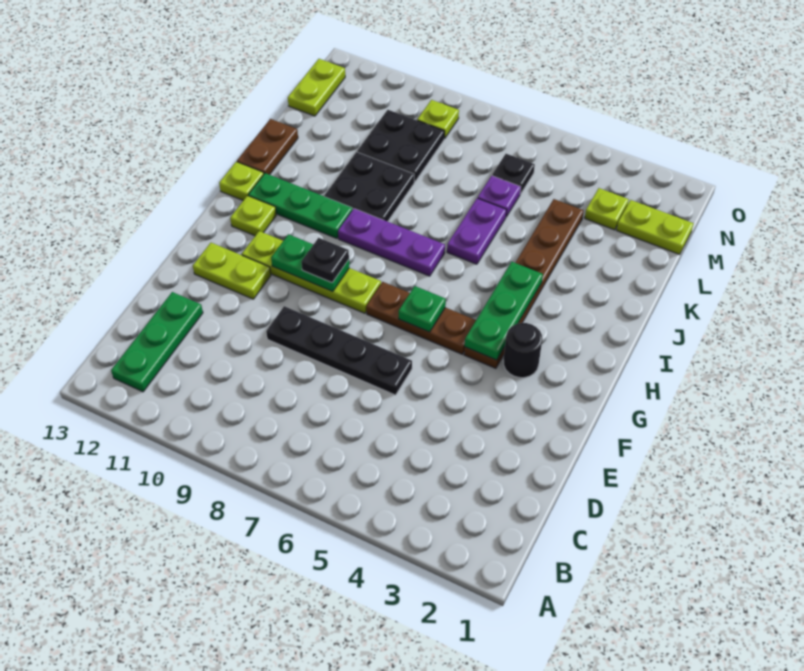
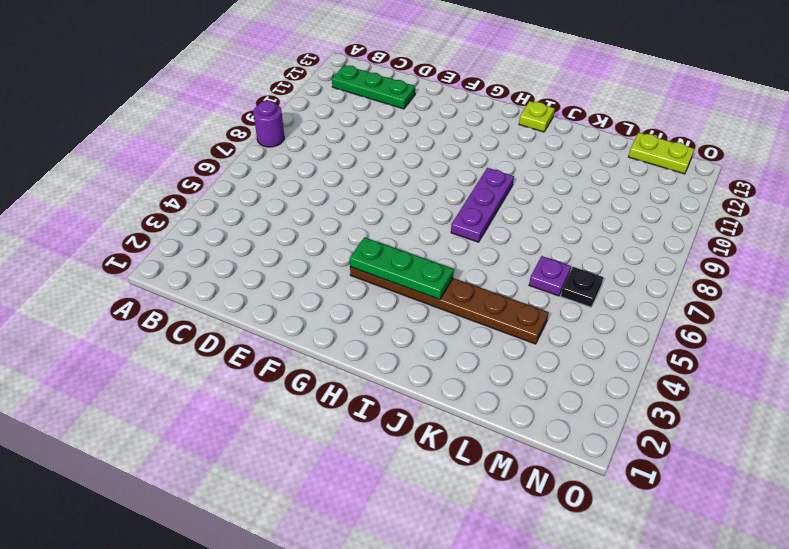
purple round brick A8 level 1 -> none
none -> black plate E6:E9 level 1
none -> lime plate F11:F12 level 1
none -> black round brick G3 level 1

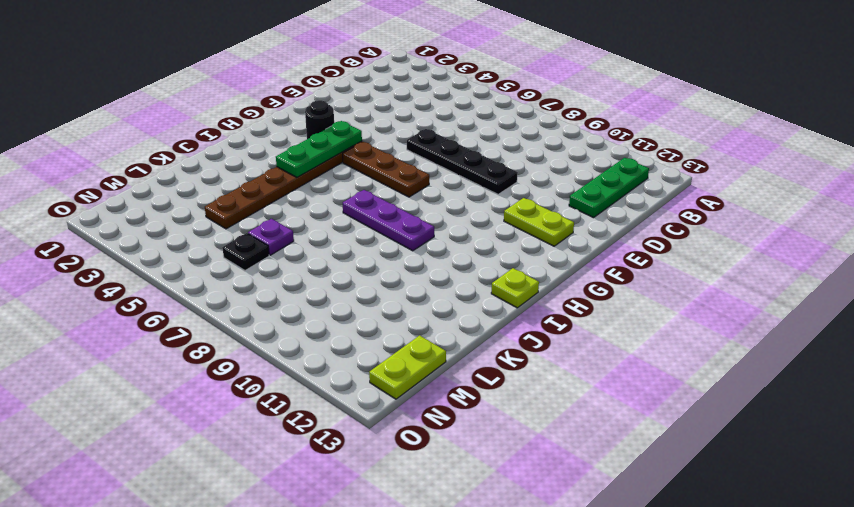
none -> lime plate G8:G11 level 1
none -> lime plate H12 level 1
none -> green plate I10:I12 level 1

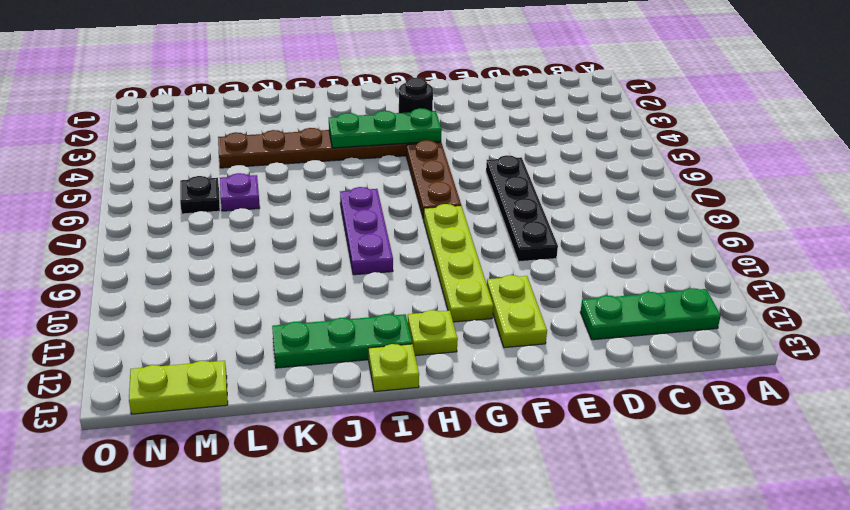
green plate I12:K12 level 1 -> green plate I10:I12 level 1
none -> purple plate J6:K6 level 1
none -> black plate J9:K10 level 1
none -> brown plate J13:K13 level 1

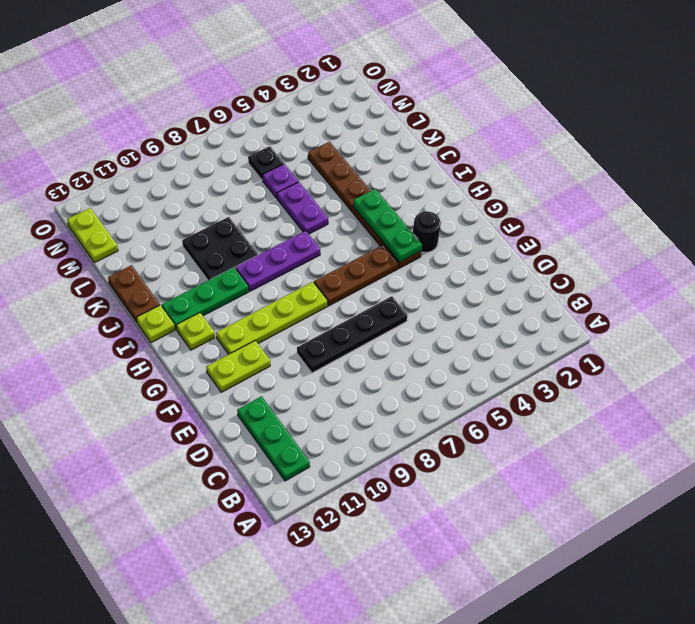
none -> black plate L9:M10 level 1
none -> lime plate M1:M2 level 1
none -> lime plate M3 level 1

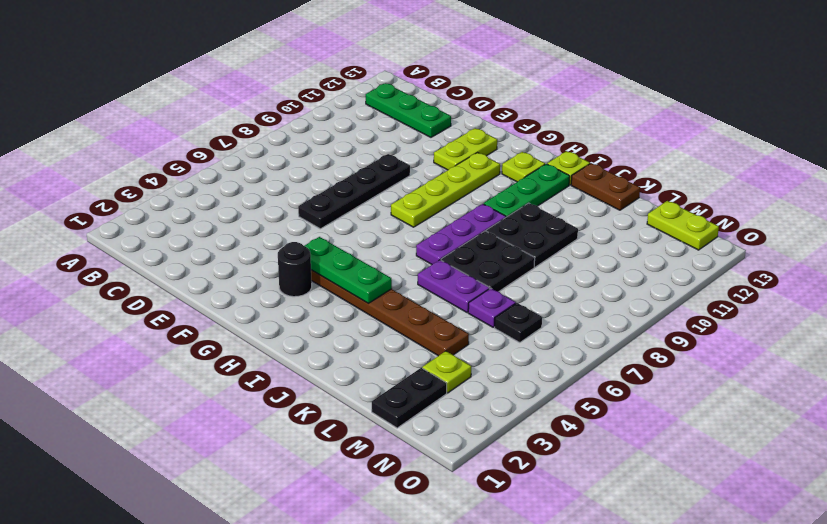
black plate J7:K8 level 1 -> black plate L9:M10 level 1
black plate M1:M2 level 1 -> lime plate M1:M2 level 1
none -> brown plate G5:G7 level 1
none -> lime plate N9 level 1
none -> green plate G6 level 2

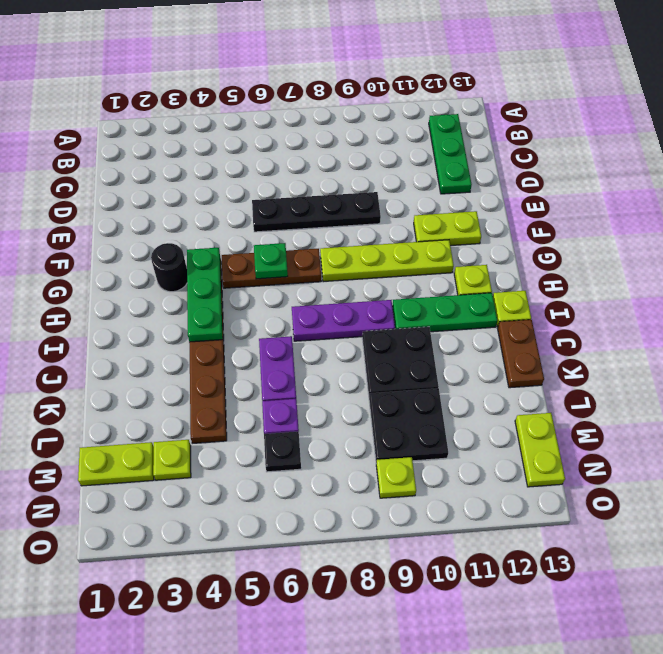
none -> green plate G9:G10 level 2
none -> black plate G9 level 3

